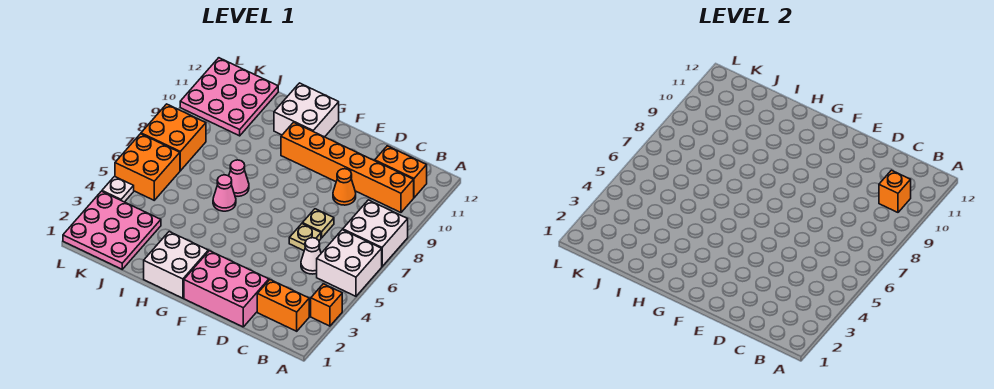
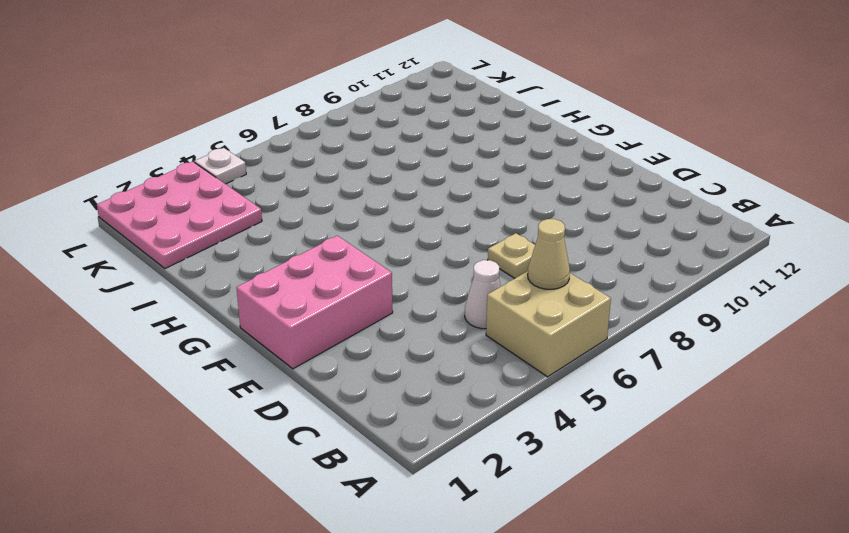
tan brick A5:B6 level 1 -> white brick A5:B6 level 1
tan cone B6 level 2 -> none
pink brick E1:F3 level 1 -> pink brick D1:F2 level 1
none -> orange brick A3 level 1
none -> white brick A7:B8 level 1
none -> orange brick B2:C2 level 1

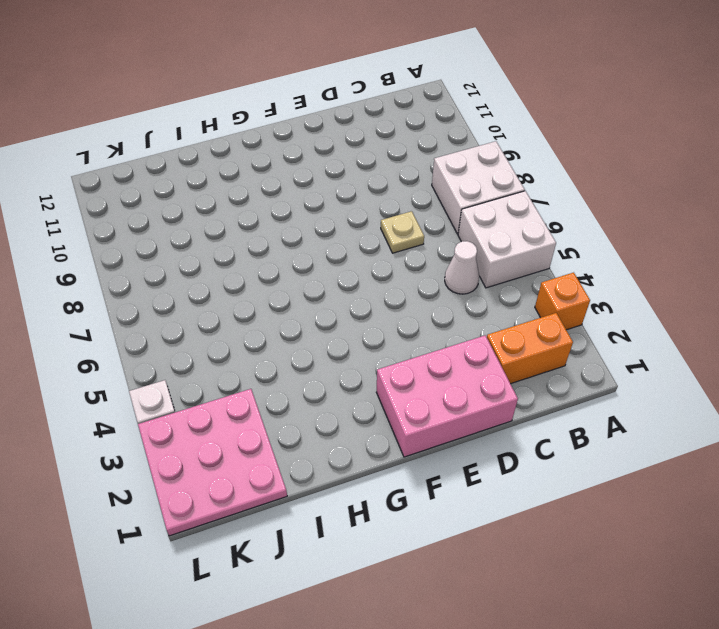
none -> orange brick B10:G10 level 1
none -> orange brick B11:C11 level 1
none -> tan plate D6 level 1

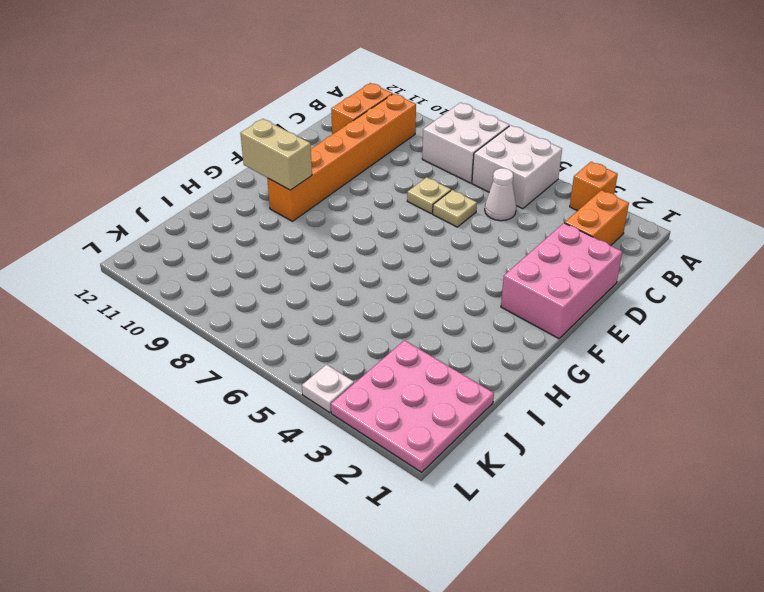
tan brick G10:G11 level 2 -> none
none -> orange cone D9 level 1
none -> white brick G1:H2 level 1
none -> white brick G11:H12 level 1

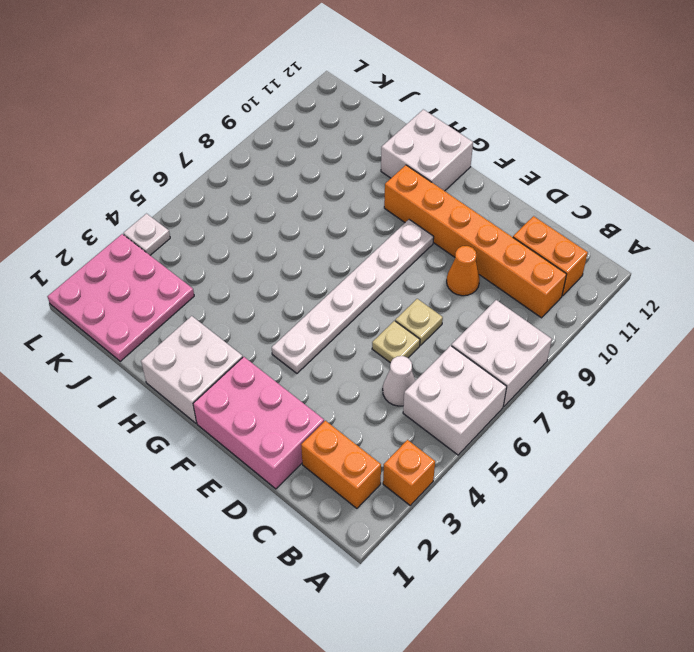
white plate F4:F9 level 1 -> none
none -> pink cone H6 level 1
none -> pink cone H7 level 1
none -> pink plate J10:L12 level 1

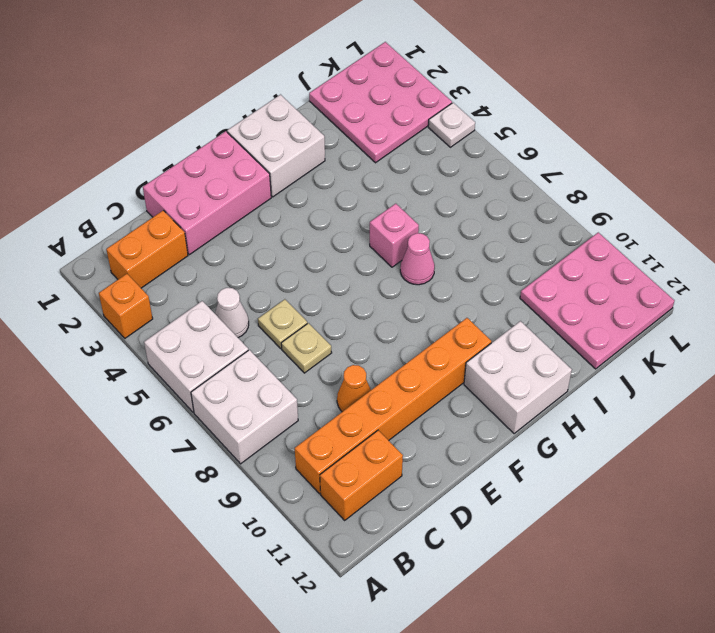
pink brick H6 level 1 -> pink cone H6 level 1
none -> orange brick K5:L6 level 1
none -> orange brick K7:L8 level 1
none -> orange brick B10 level 2

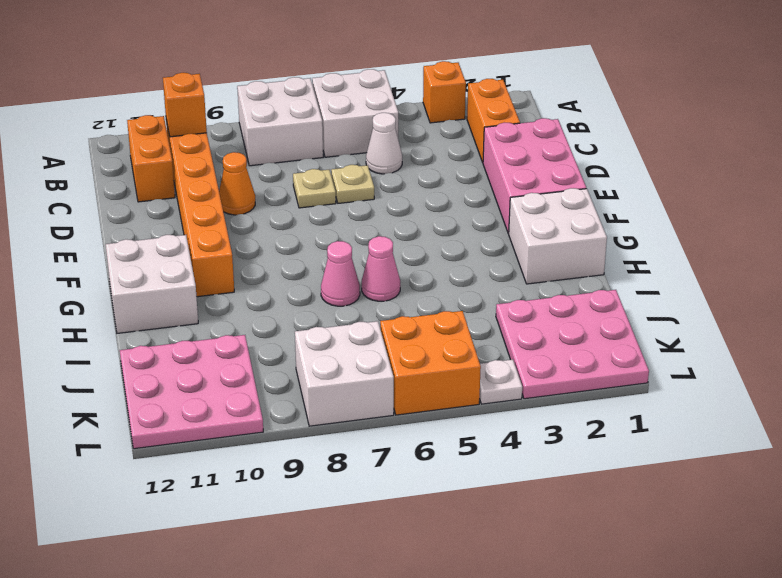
white brick K7:L8 level 1 -> orange brick K7:L8 level 1

